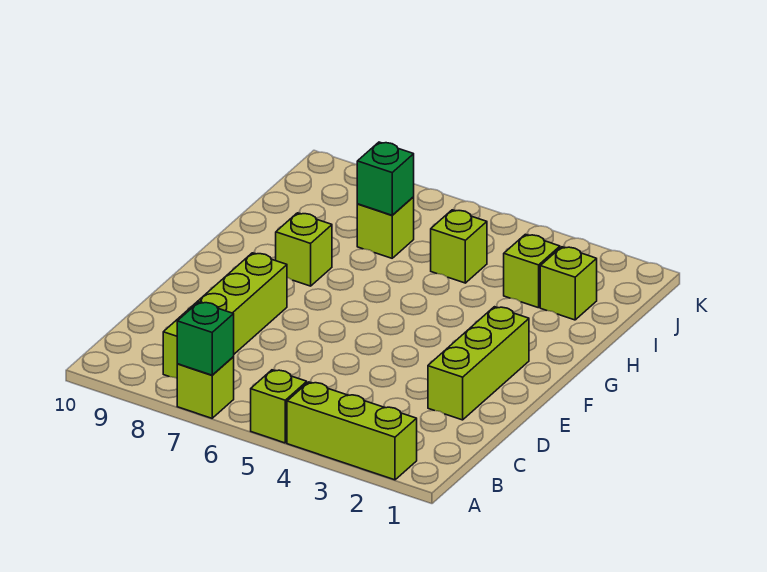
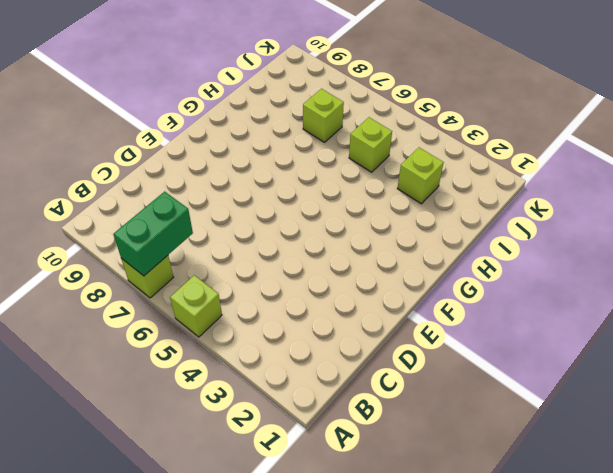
green brick A7:B7 level 2 -> green brick A7 level 2
none -> lime brick A2:A4 level 1
none -> lime brick B8:E8 level 1
none -> lime brick D2:F2 level 1

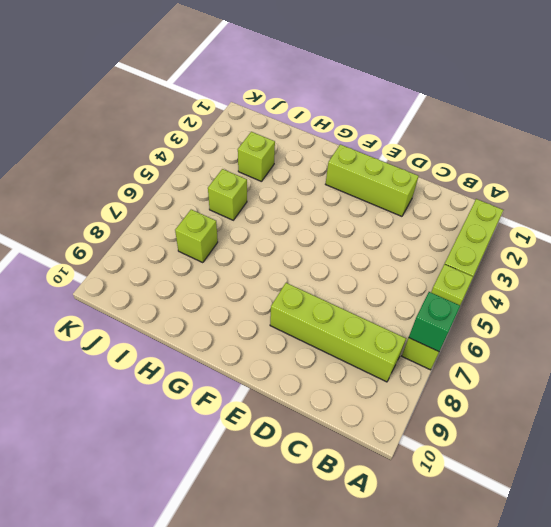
none -> lime brick G8 level 1
none -> lime brick I2 level 1
none -> green brick I7 level 2

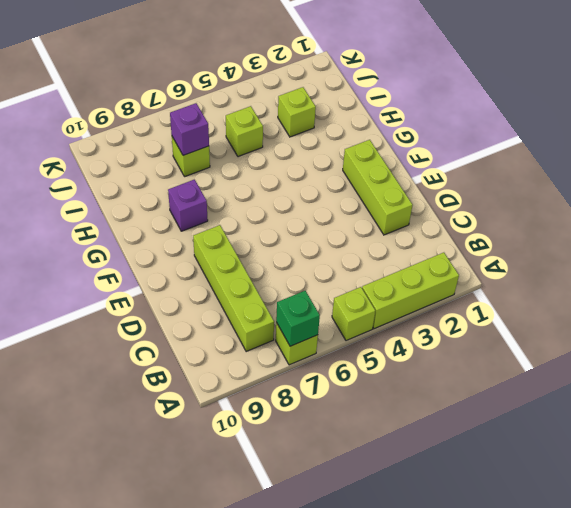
purple brick G8 level 1 -> lime brick G8 level 1
purple brick I7 level 2 -> green brick I7 level 2
none -> lime brick I2 level 1

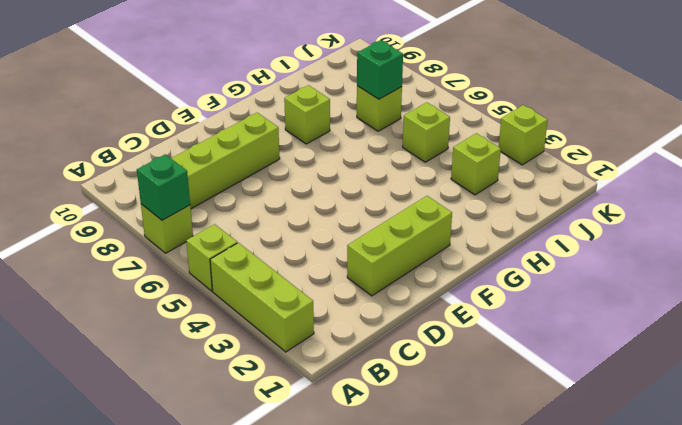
lime brick K3 level 1 -> lime brick I2 level 1

